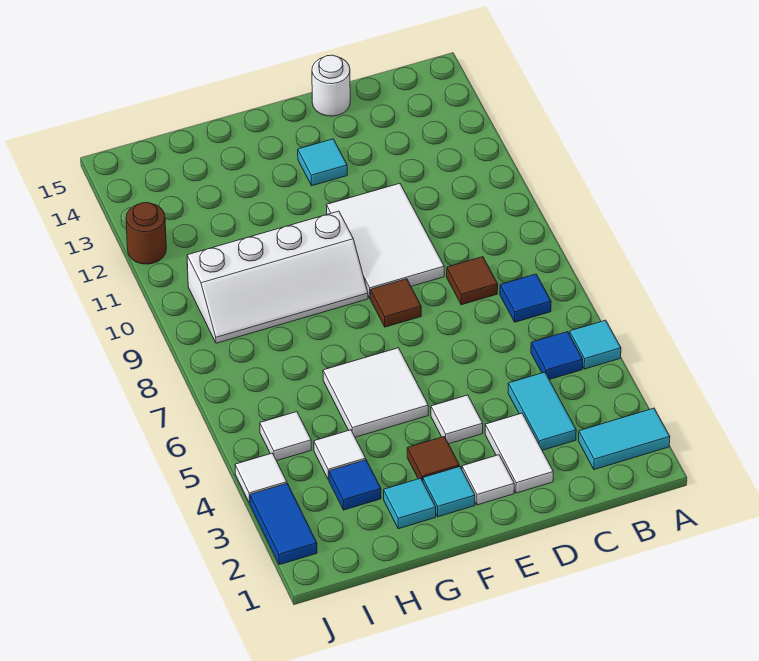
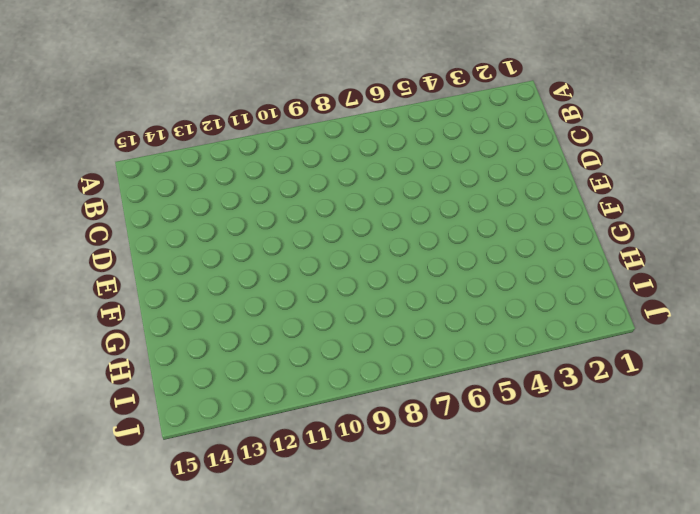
none -> cyan tile A2:B2 level 1
none -> cyan tile A5 level 1
none -> blue tile B5 level 1

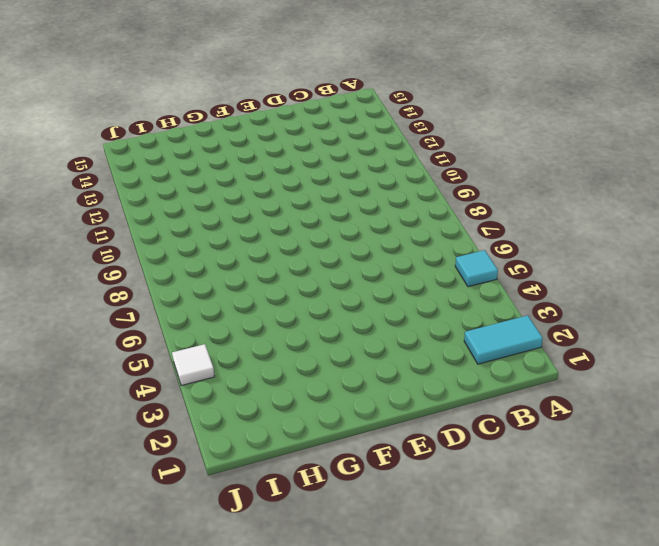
none -> blue tile B5 level 1
none -> blue tile B7 level 1
none -> cyan tile C3:C4 level 1

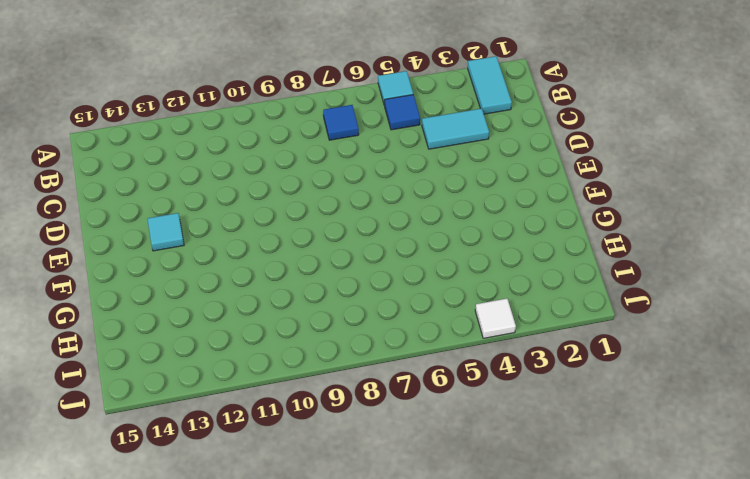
none -> brown tile C8 level 1
none -> white tile D2:D3 level 1
none -> white tile D9:E11 level 1

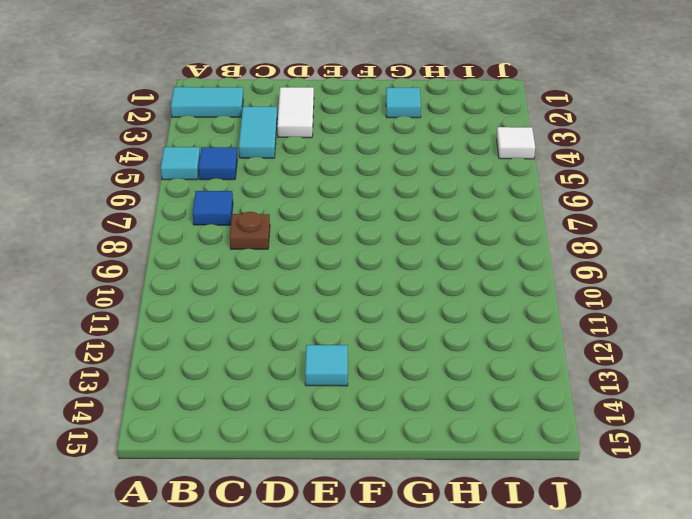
brown plate C8 level 1 -> brown tile C8 level 1
none -> white tile D9:E11 level 1
none -> white round brick D15 level 1
none -> white tile E2 level 1

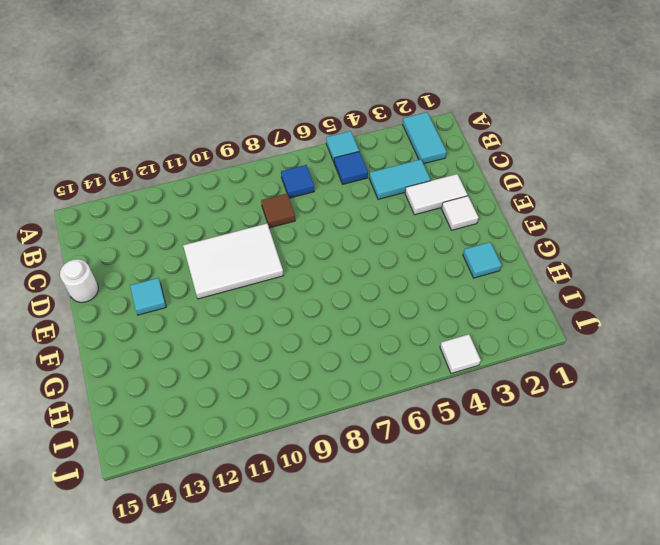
none -> white tile E4 level 1
none -> brown tile E8 level 1
none -> cyan tile F2 level 1

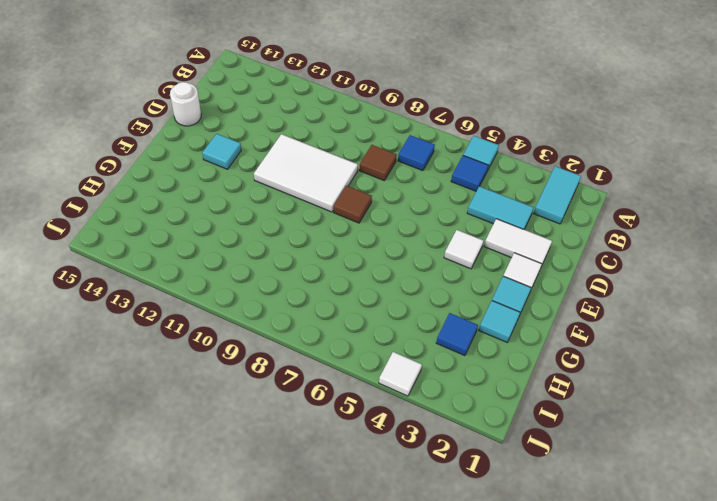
none -> brown tile F3 level 1
none -> white tile F5:G6 level 1
none -> white slope F9:I10 level 1 top 10

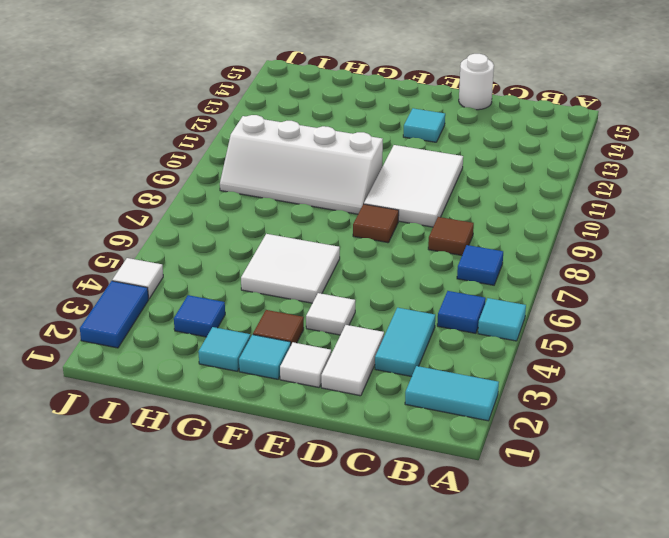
none -> white tile H4 level 1
none -> white tile I5 level 1
none -> brown round brick J12 level 1

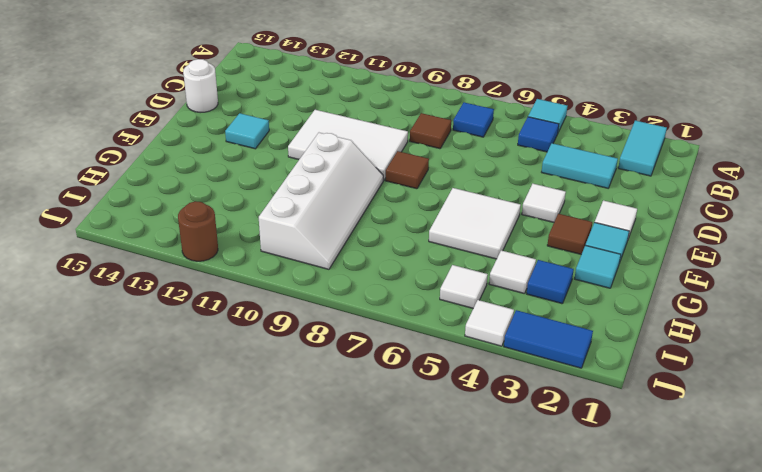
none -> white tile D2:D3 level 1

